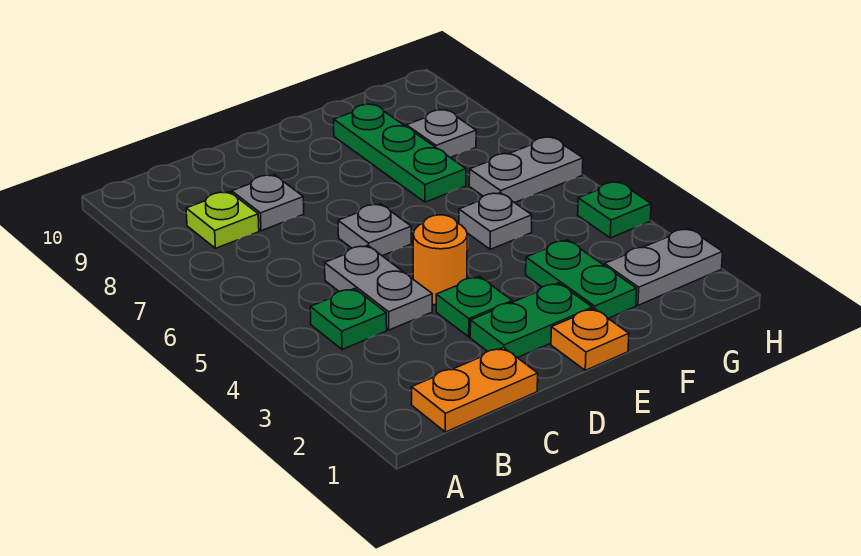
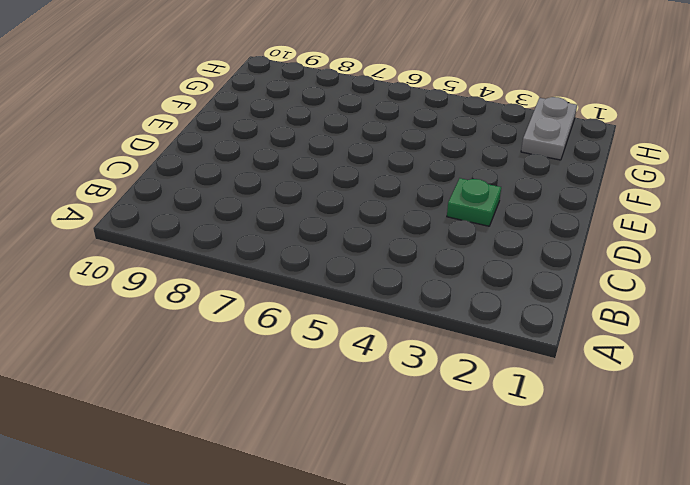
none -> orange plate B1:C1 level 1
none -> green plate B4 level 1
none -> lime plate B8 level 1

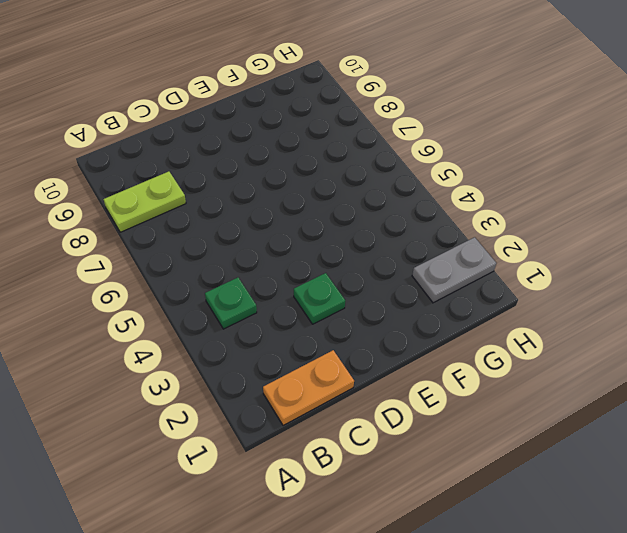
lime plate A8:B8 level 1 -> lime plate B8 level 1
none -> grey plate C4:C5 level 1
none -> grey plate C8 level 1
none -> green plate D2:E2 level 1

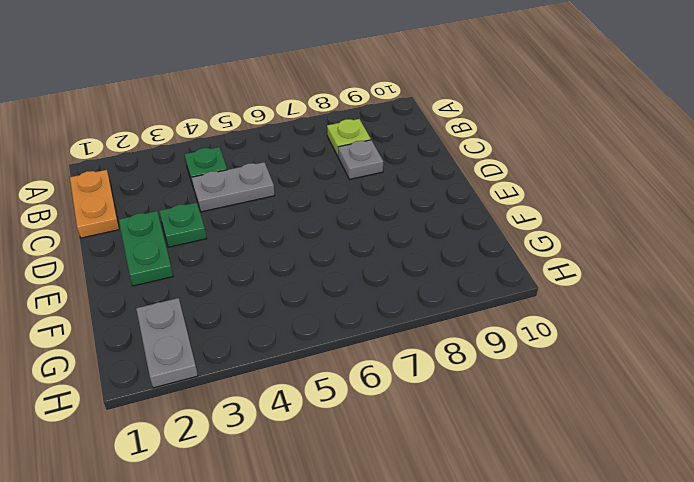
none -> orange round brick D4 level 1
none -> grey plate D6 level 1
none -> orange plate E1 level 1

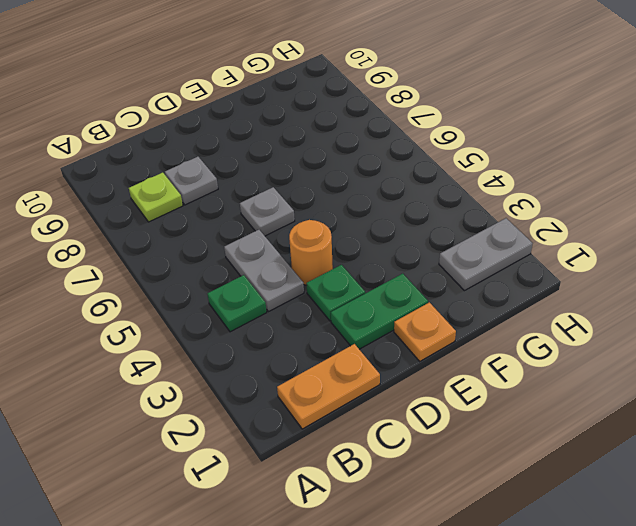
none -> green plate F2:F3 level 1
none -> grey plate F5 level 1
none -> green plate F7:F9 level 1

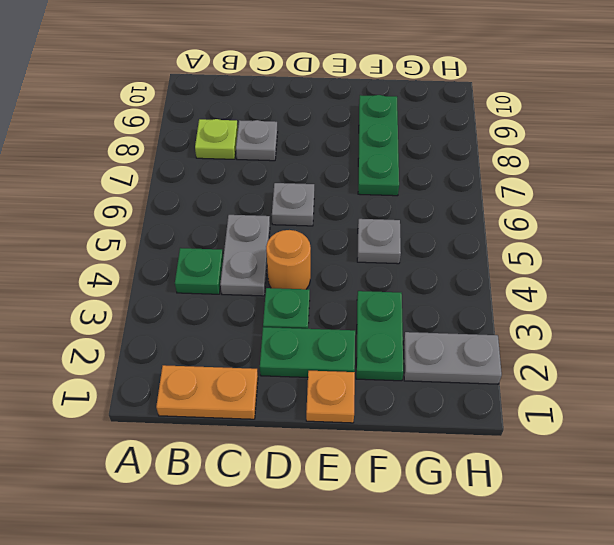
none -> grey plate G6:H6 level 1
none -> grey plate G8 level 1
none -> green plate H4 level 1

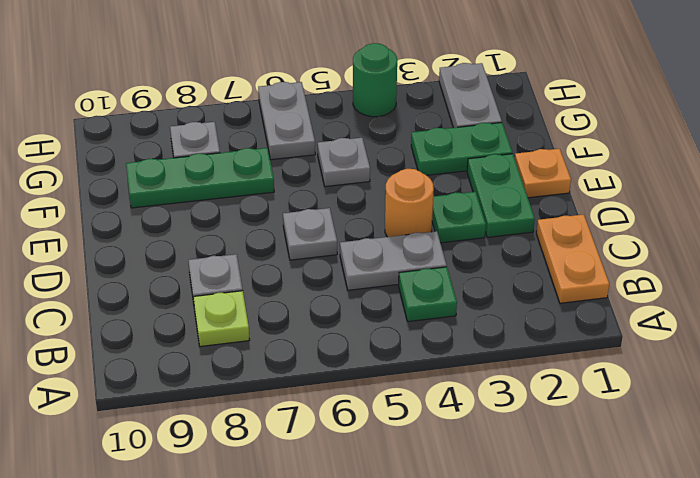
green round brick H4 level 1 -> green plate H4 level 1

